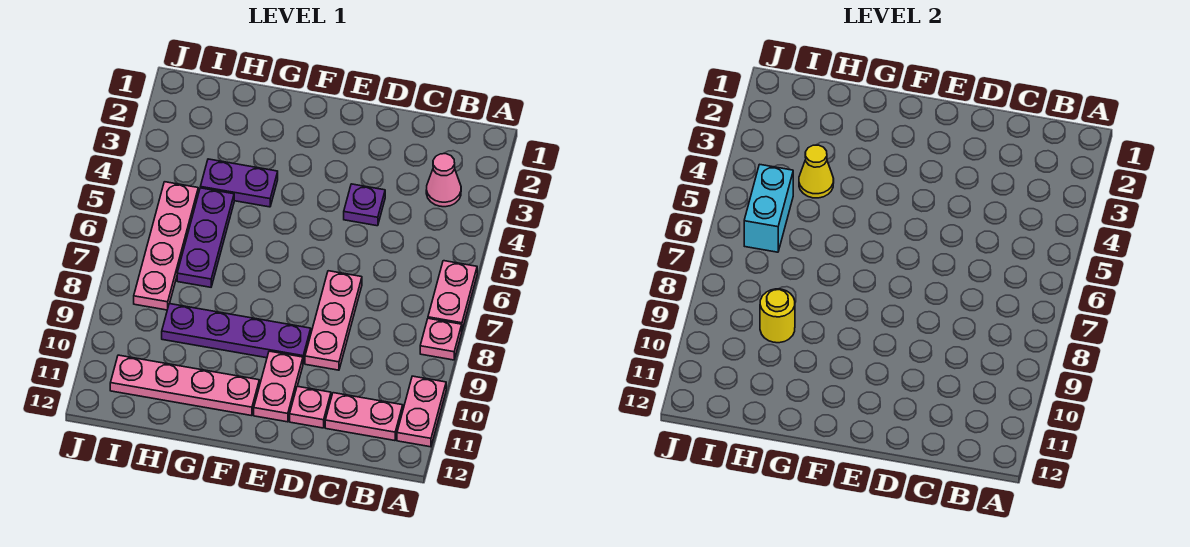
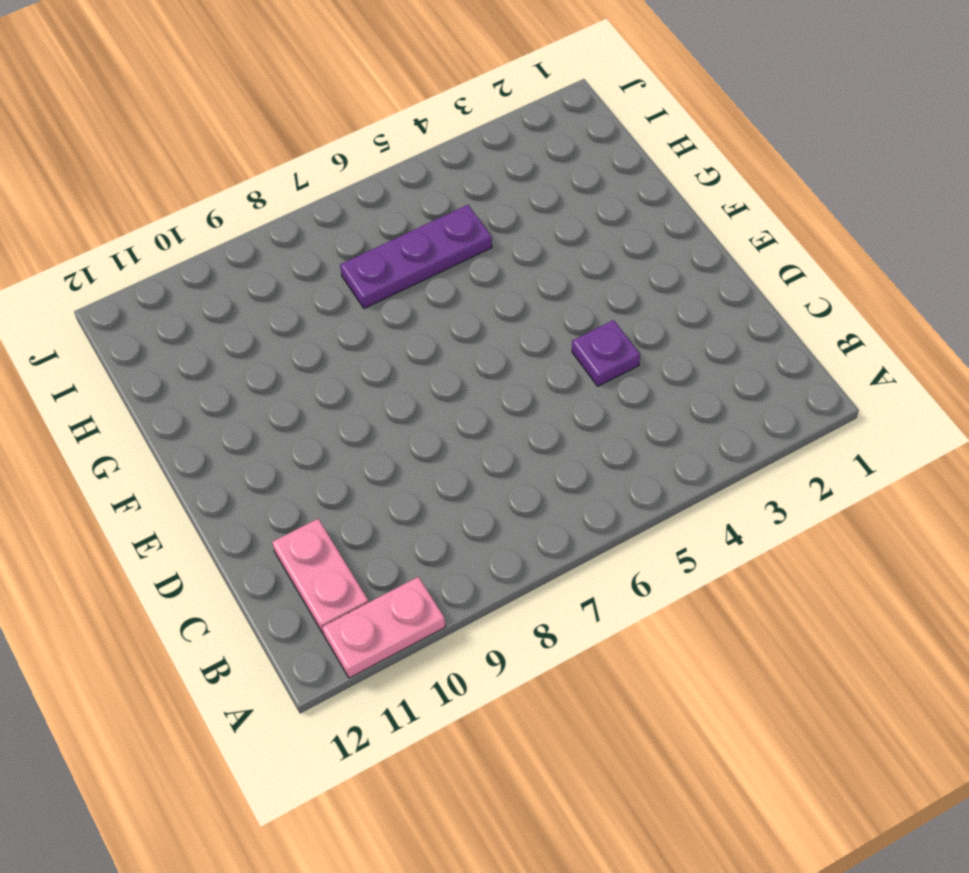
none -> pink plate A6:A7 level 1
none -> pink plate A8 level 1
none -> pink cone B3 level 1

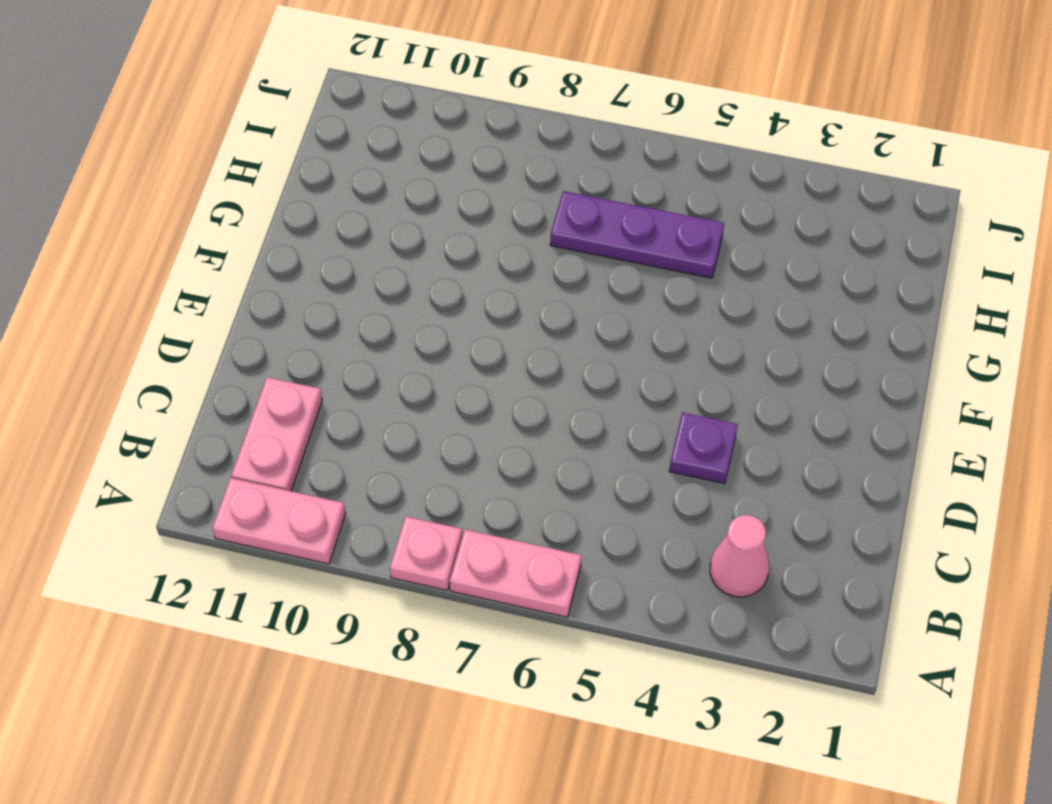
none -> pink plate D7:D9 level 1
none -> pink plate D11 level 1
none -> purple plate E9:H9 level 1

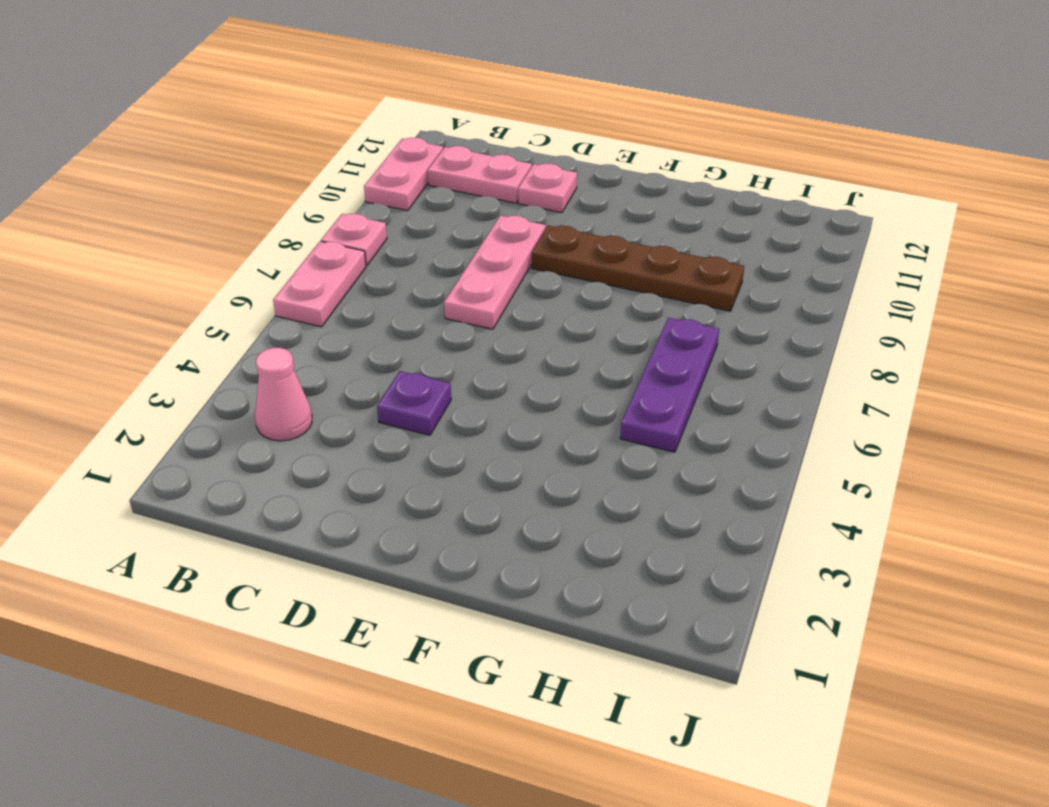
brown plate E9:H9 level 1 -> purple plate E9:H9 level 1
none -> pink plate E10:E11 level 1
none -> pink plate F11:I11 level 1
none -> purple plate G4:H4 level 1

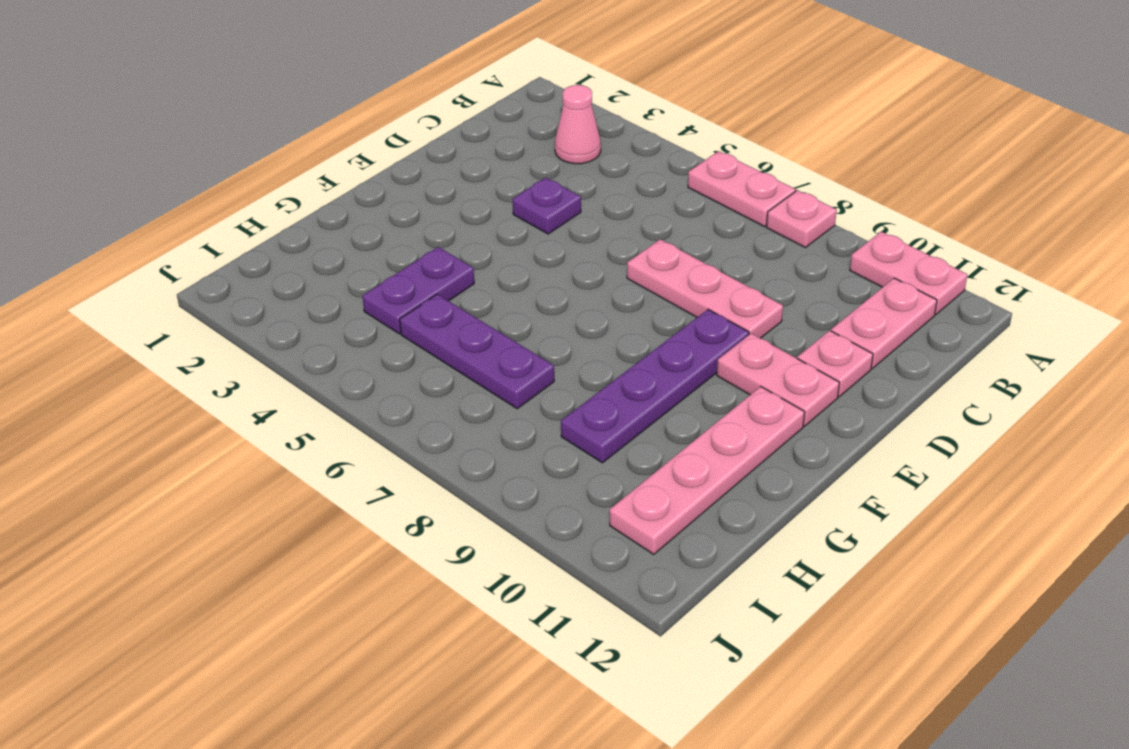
none -> pink plate I5:I8 level 1
none -> yellow cone H4 level 2
none -> yellow round brick H9 level 2

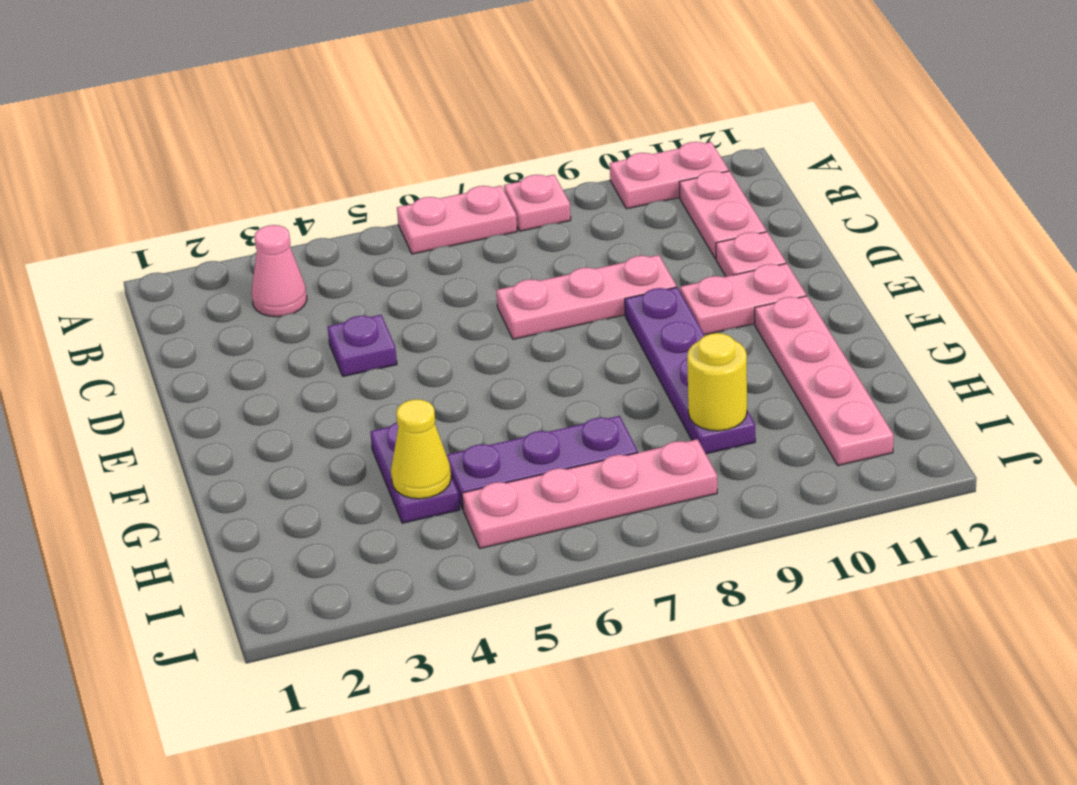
none -> cyan brick I5:I6 level 2

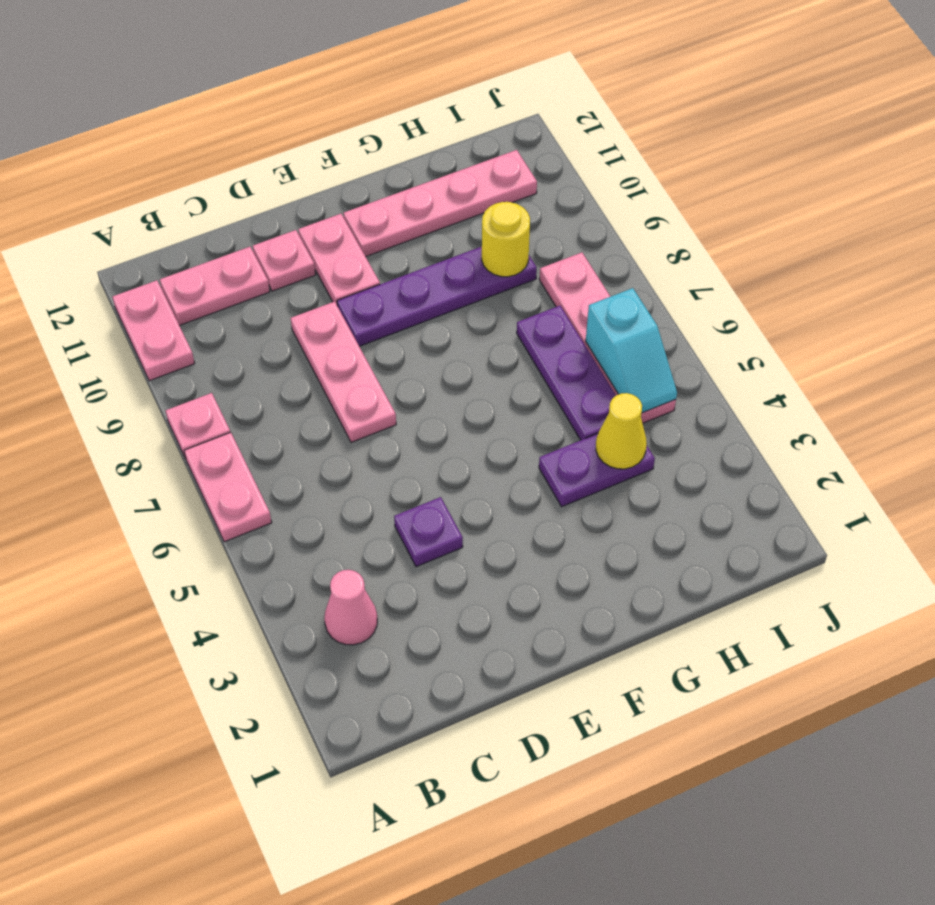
cyan slope I5:I6 level 2 top 6 -> cyan brick I5:I6 level 2

